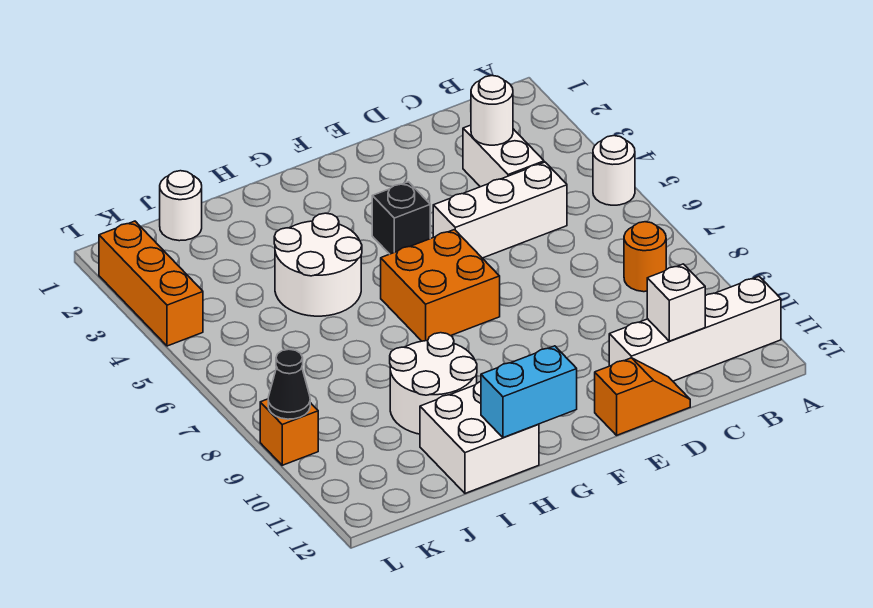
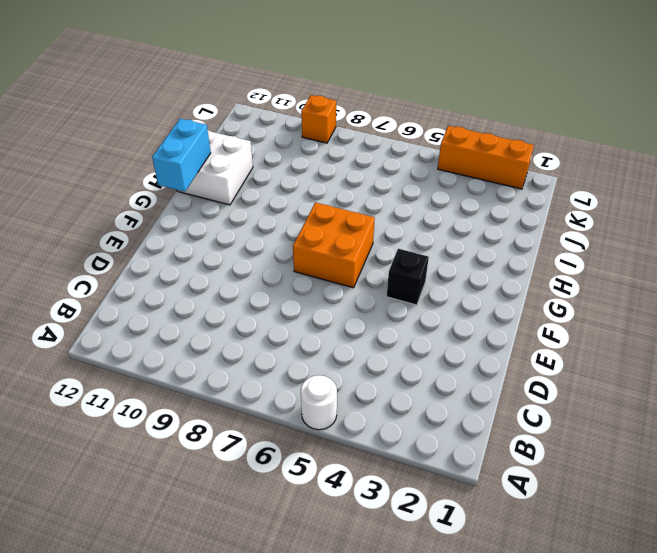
none -> white brick A11:D11 level 1
none -> orange round brick B8 level 1
none -> white brick C3:C4 level 1

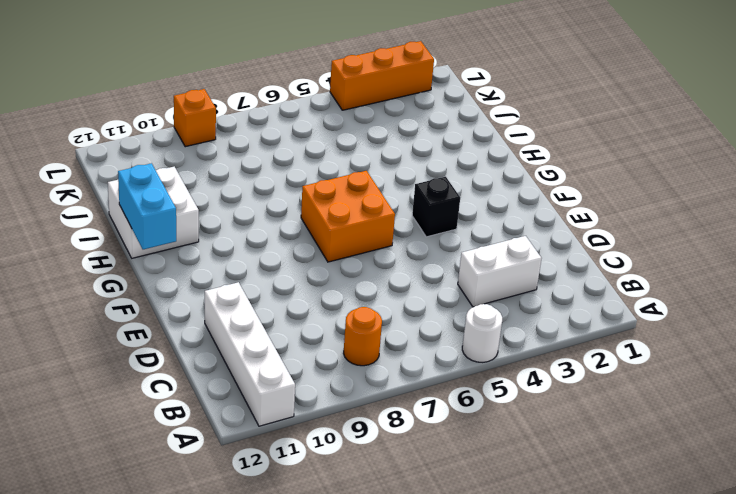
none -> white brick C5:E5 level 1
none -> orange slope D12:E12 level 1 top E
none -> white round brick H4:I5 level 1

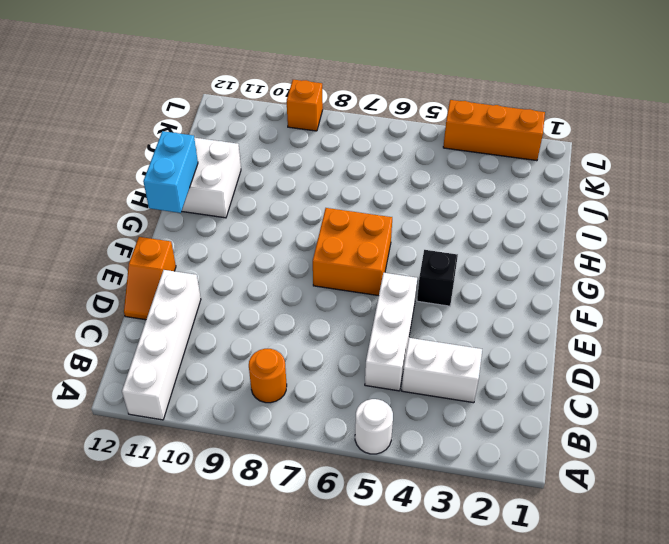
none -> white round brick H4:I5 level 1
none -> white round brick H9:I10 level 1
none -> white round brick J1 level 1

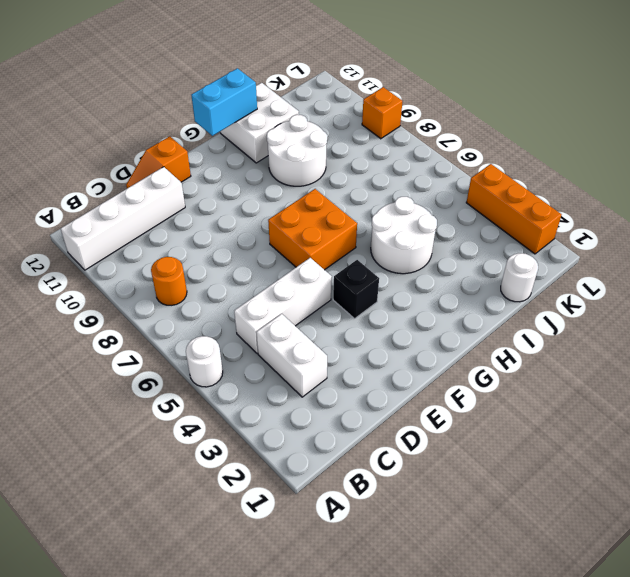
none -> white round brick C3 level 2
none -> white brick C11 level 2
none -> black cone L9 level 2

